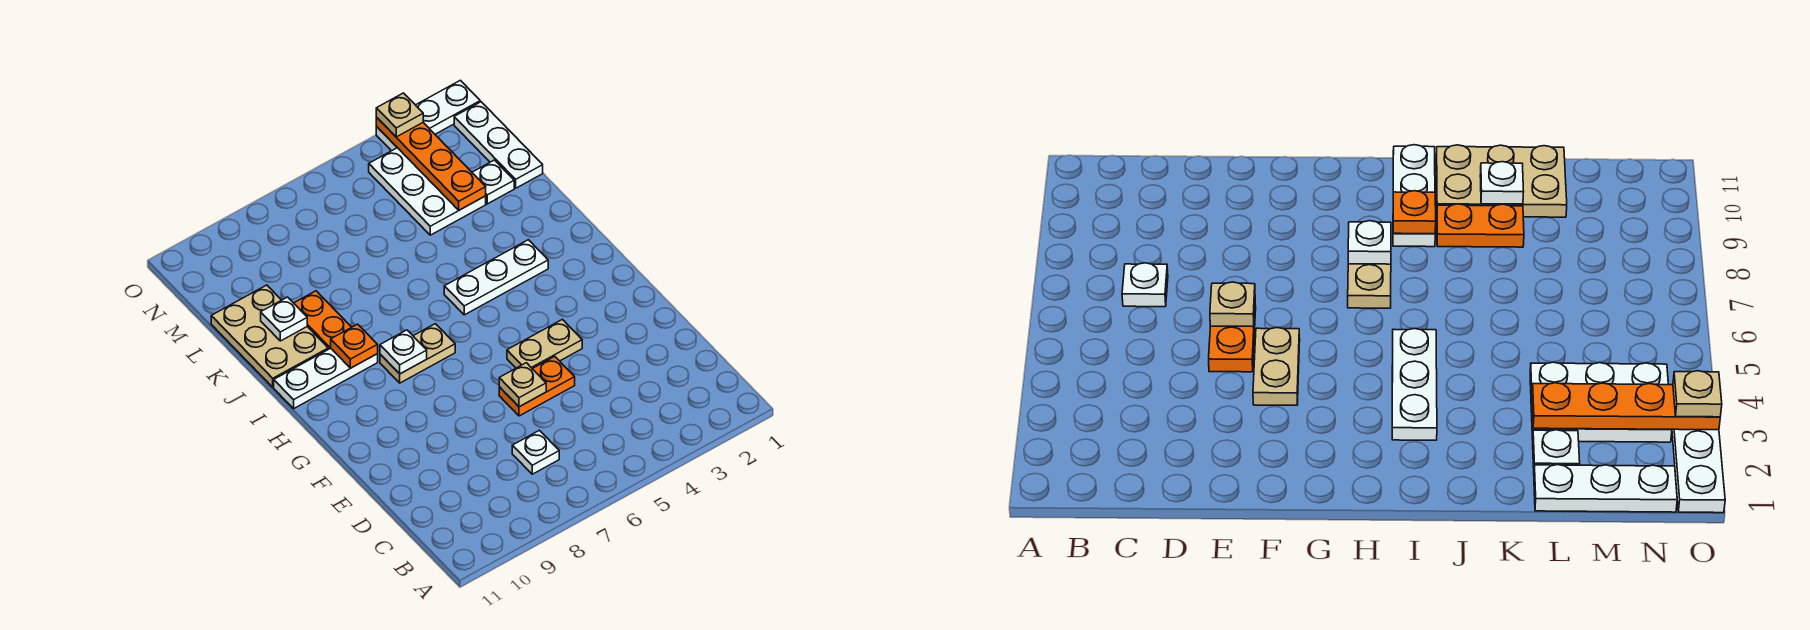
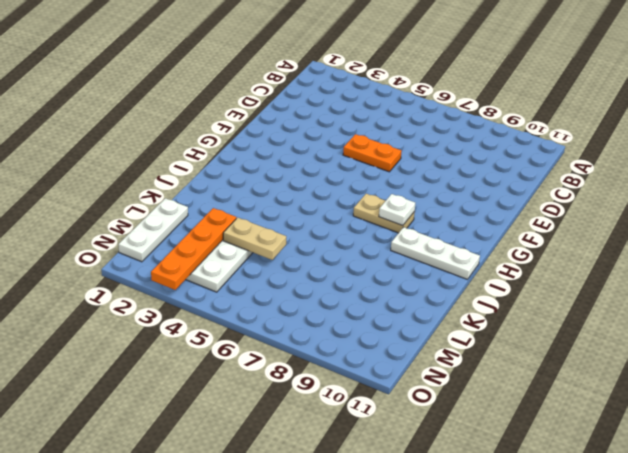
tan plate L4:L5 level 2 -> tan plate F4:F5 level 1
none -> white plate C7 level 1
none -> white plate I3:I5 level 1
none -> orange plate J9:K9 level 1

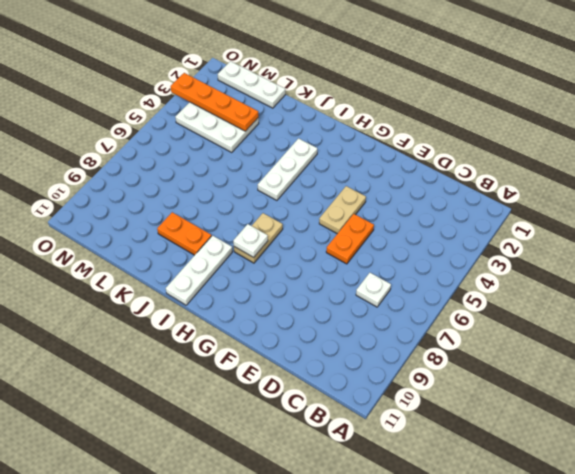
none -> tan plate J10:L11 level 1
none -> white plate L2 level 1
none -> white plate O1:O3 level 1

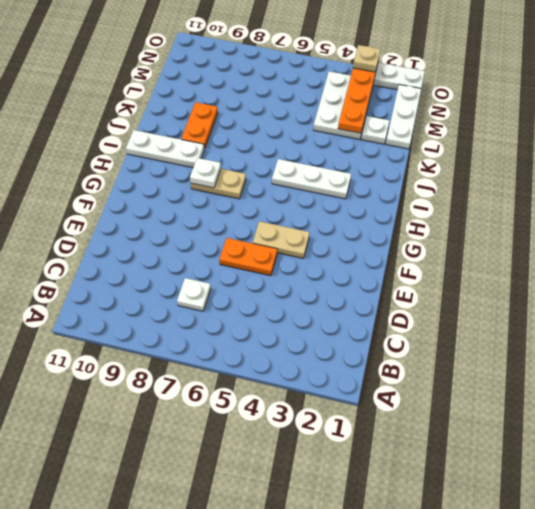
none -> tan plate J10:L11 level 1
none -> tan plate E6 level 2
none -> orange plate I9 level 2

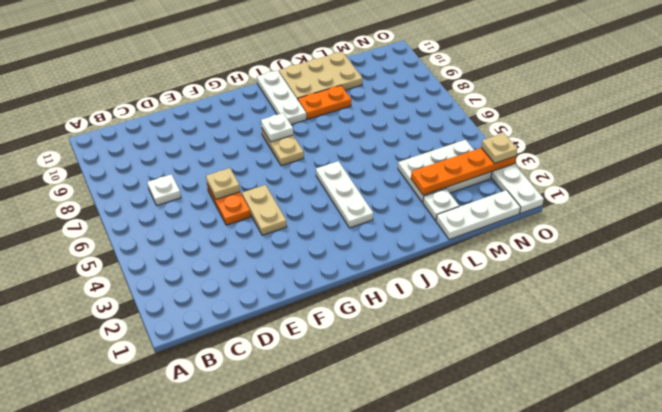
none -> orange plate I9 level 2
none -> white plate K10 level 2

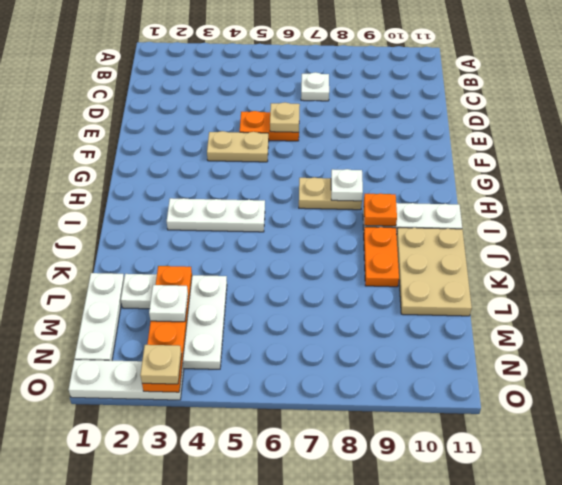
white plate M3 level 3 -> white plate K10 level 2

